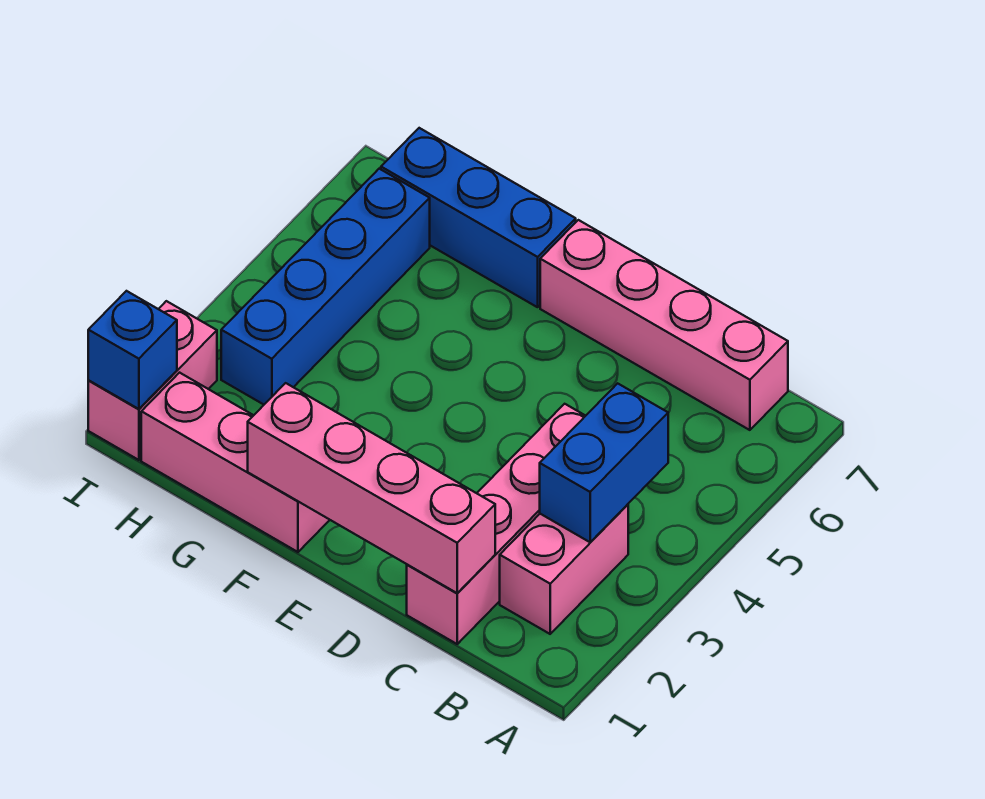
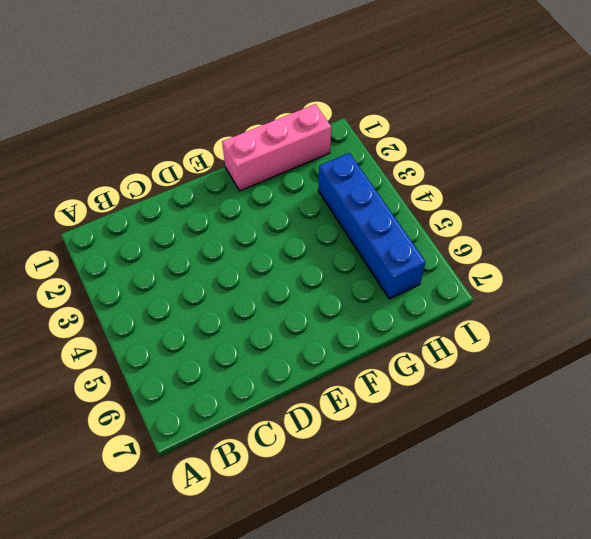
none -> pink brick B2:B3 level 1
none -> pink brick B7:E7 level 1

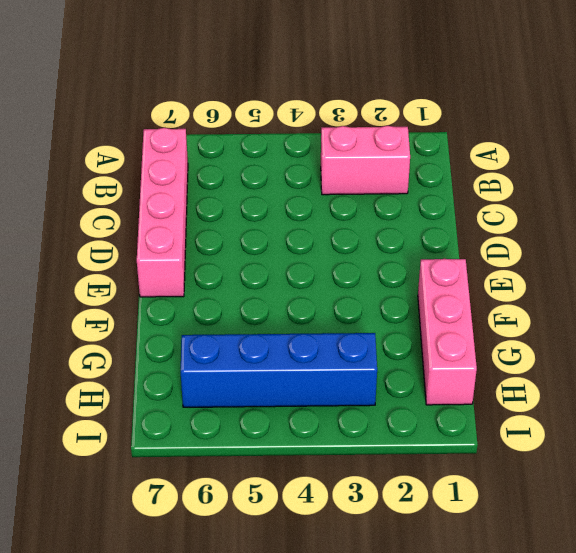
none -> pink brick C1:C4 level 1
none -> blue brick F7:H7 level 1

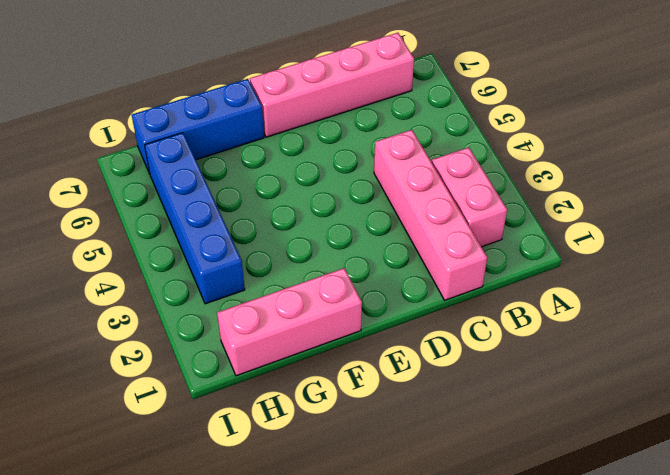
none -> pink brick I1:I2 level 1
none -> blue brick B3:B4 level 2

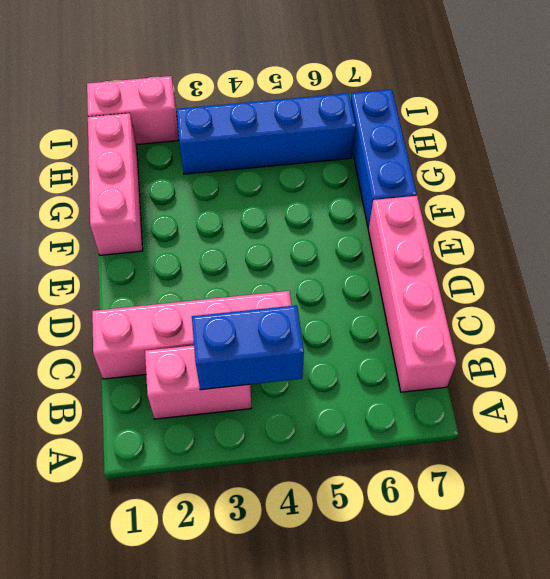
none -> pink brick C1:F1 level 2
none -> blue brick I1 level 2

